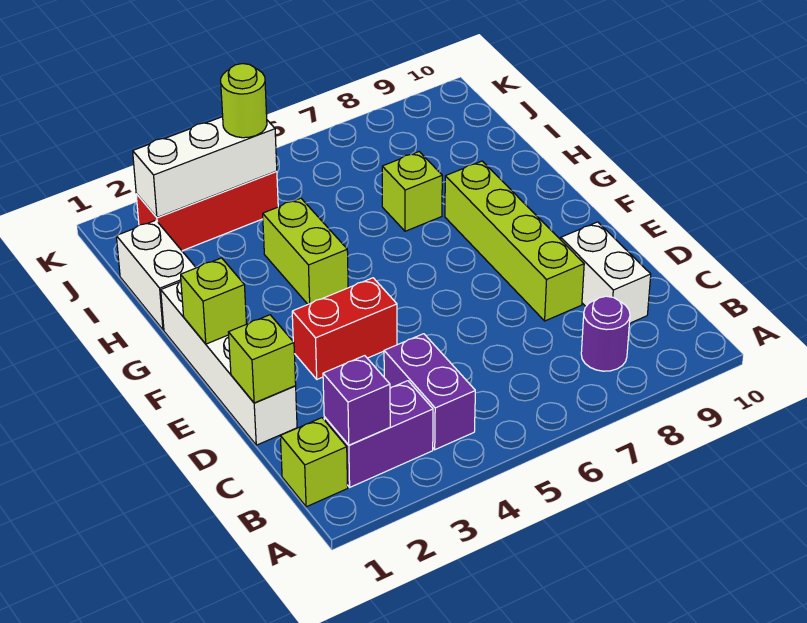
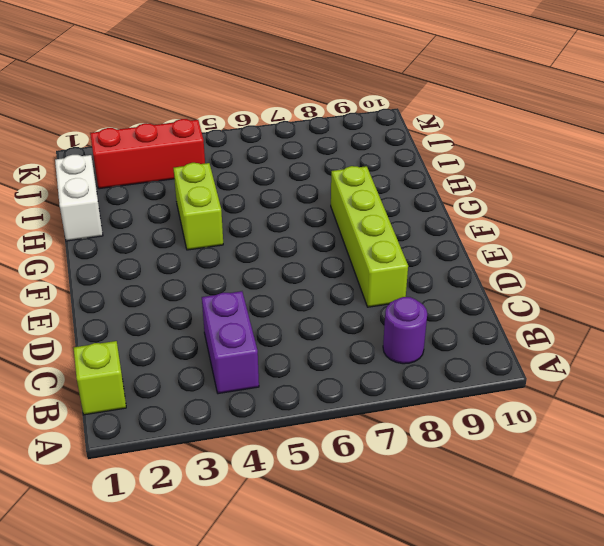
none -> purple brick B2:B3 level 1
none -> white brick C9:D9 level 1
none -> white brick D1:G1 level 1

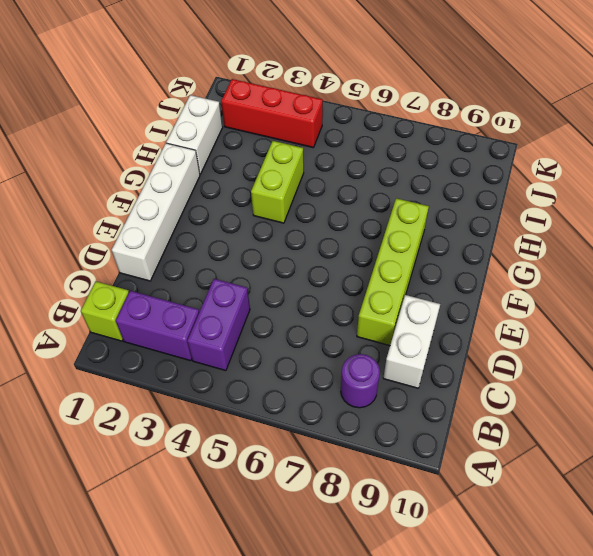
none -> red brick E3:E4 level 1
none -> lime brick H7 level 1
none -> purple brick B2 level 2

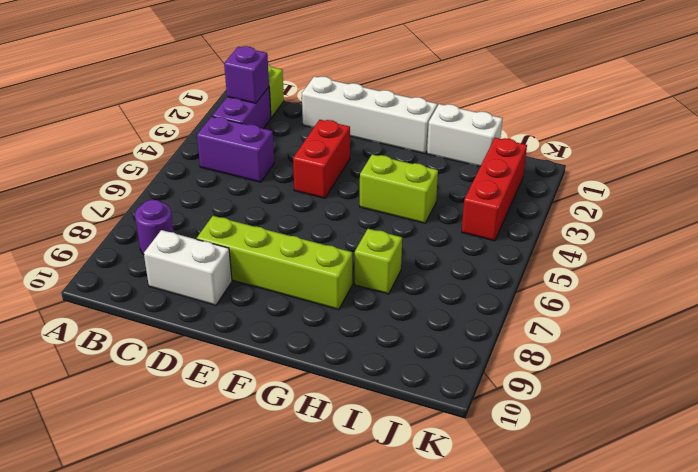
none -> lime brick D1 level 2
none -> lime brick F1 level 2
none -> white brick J2:J4 level 2

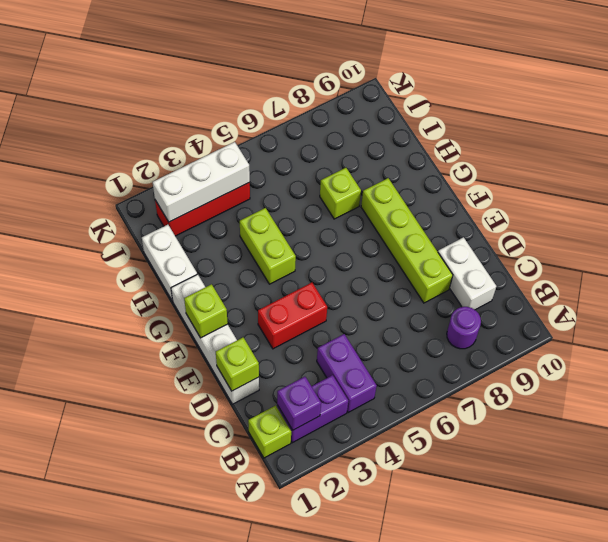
none -> lime round brick J4 level 3

